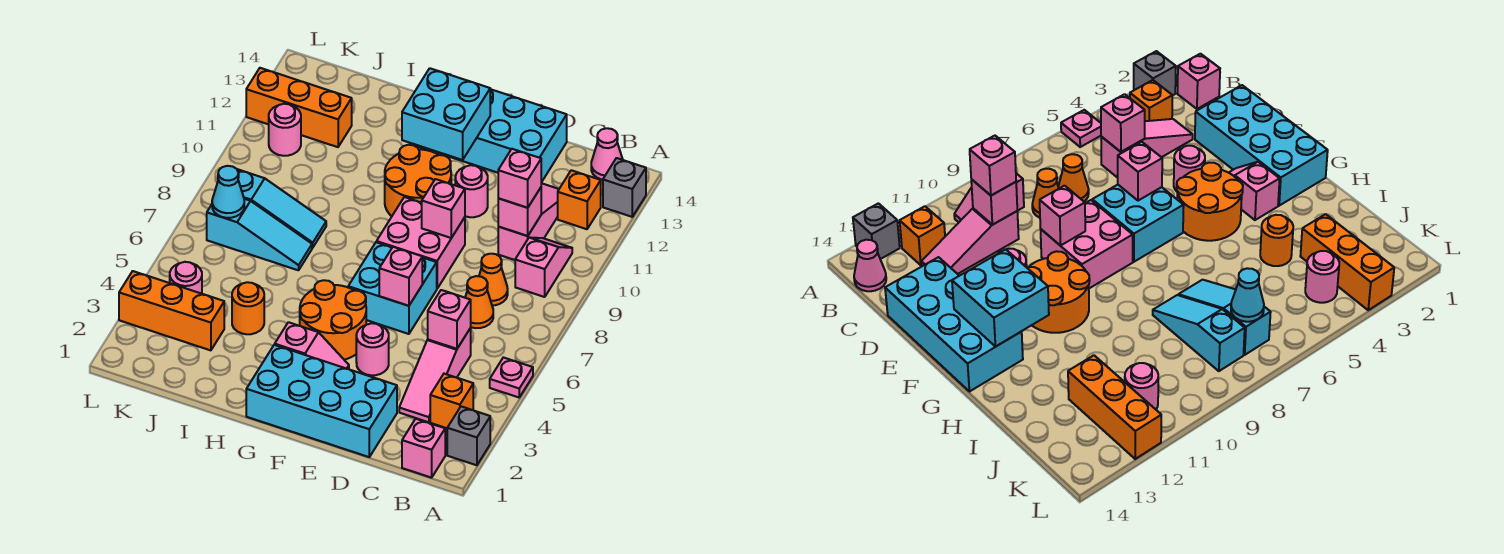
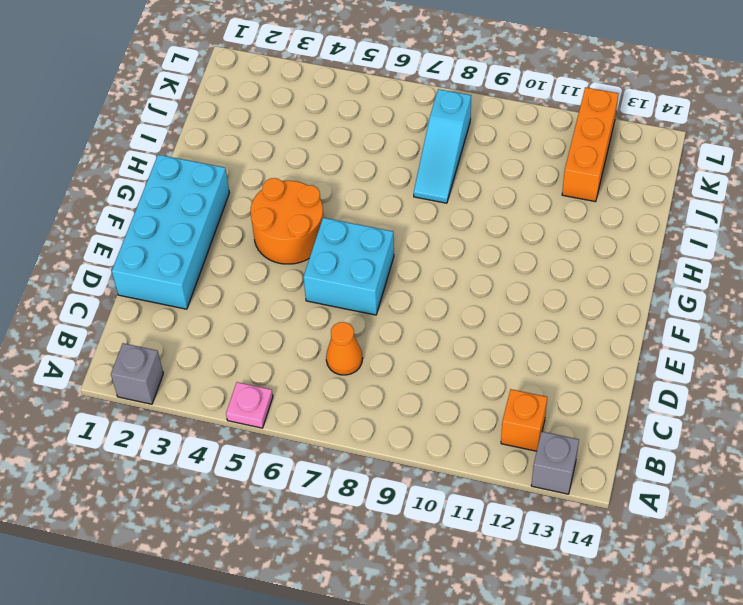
none -> pink brick B1 level 1
none -> orange brick B3 level 1
none -> pink slope B9:B10 level 1 top 9
none -> pink cone B14 level 1

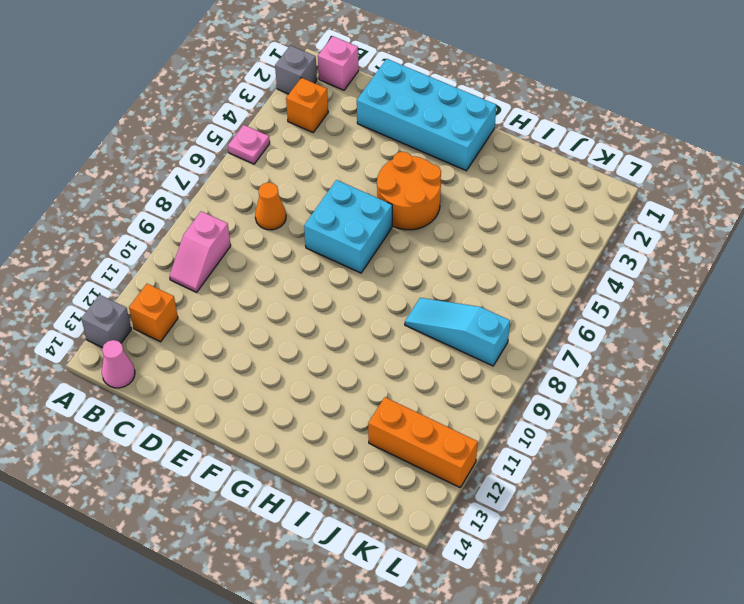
none -> pink slope C3:C5 level 1 top 5
none -> orange cone C8 level 1
none -> pink slope C10:C12 level 1 top 10
none -> cyan brick D13:G14 level 1

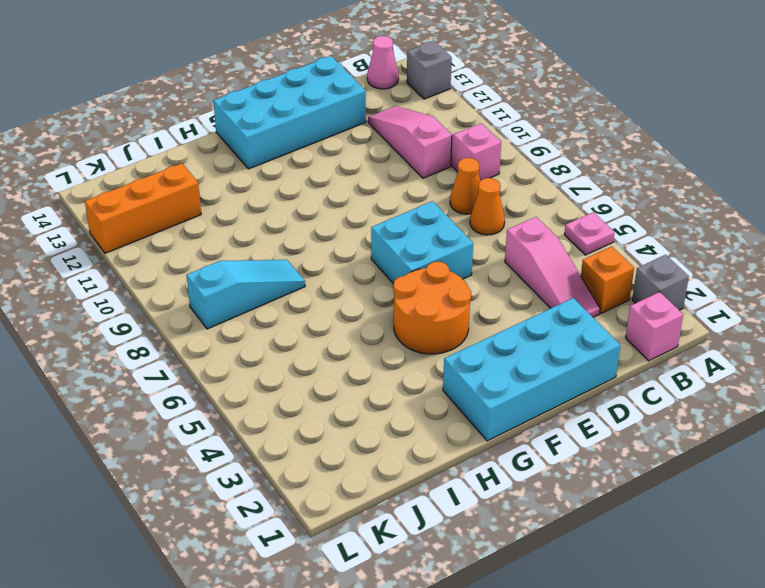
none -> orange brick B12 level 1
none -> pink round brick E4 level 1
none -> pink brick E8:F9 level 1
none -> pink round brick E11 level 1

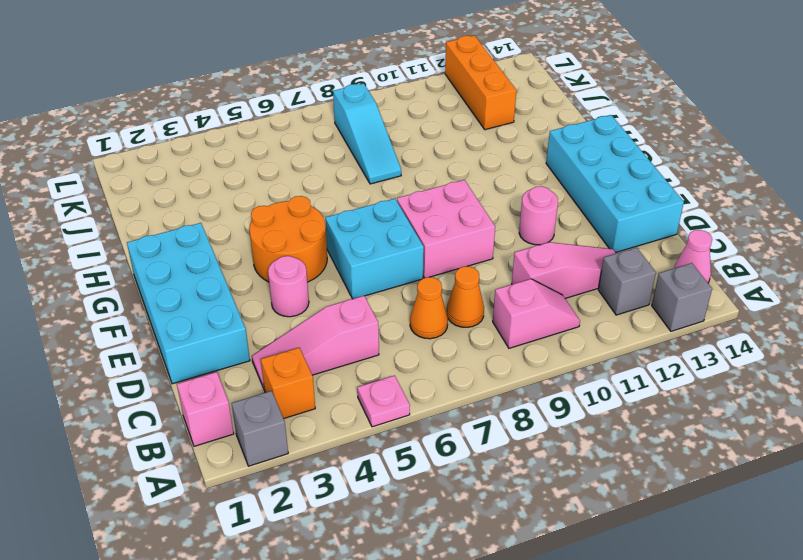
grey brick B12 level 1 -> orange brick B12 level 1
none -> pink slope F3:G3 level 1 top G
none -> orange round brick F10:G11 level 1
none -> orange round brick I4 level 1
none -> cyan slope I7:K7 level 1 top K

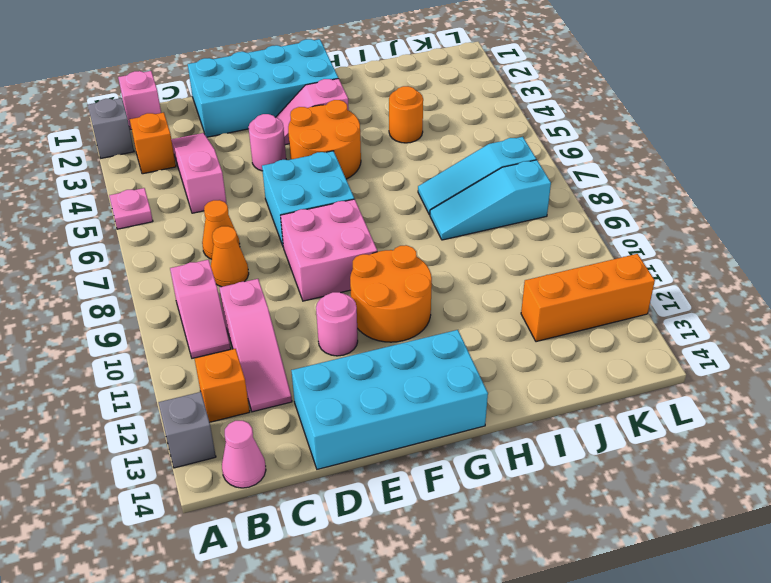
none -> orange brick J3:L3 level 1
none -> pink round brick K4 level 1
none -> pink round brick K11 level 1
none -> pink brick C5 level 2

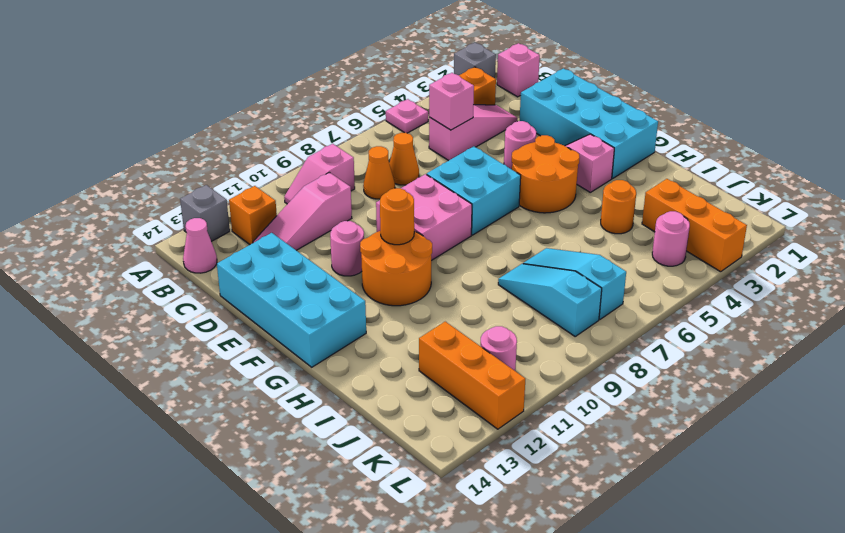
orange round brick F10 level 2 -> none
none -> pink brick C10 level 2
none -> pink brick E6 level 2
none -> pink brick E9 level 2
none -> cyan brick F12:G13 level 2

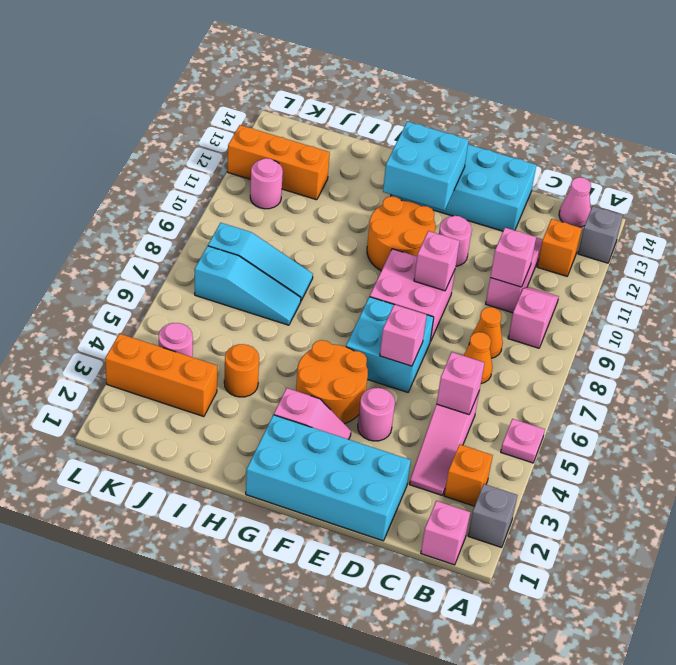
none -> cyan cone K7 level 2
none -> pink brick C10 level 3

